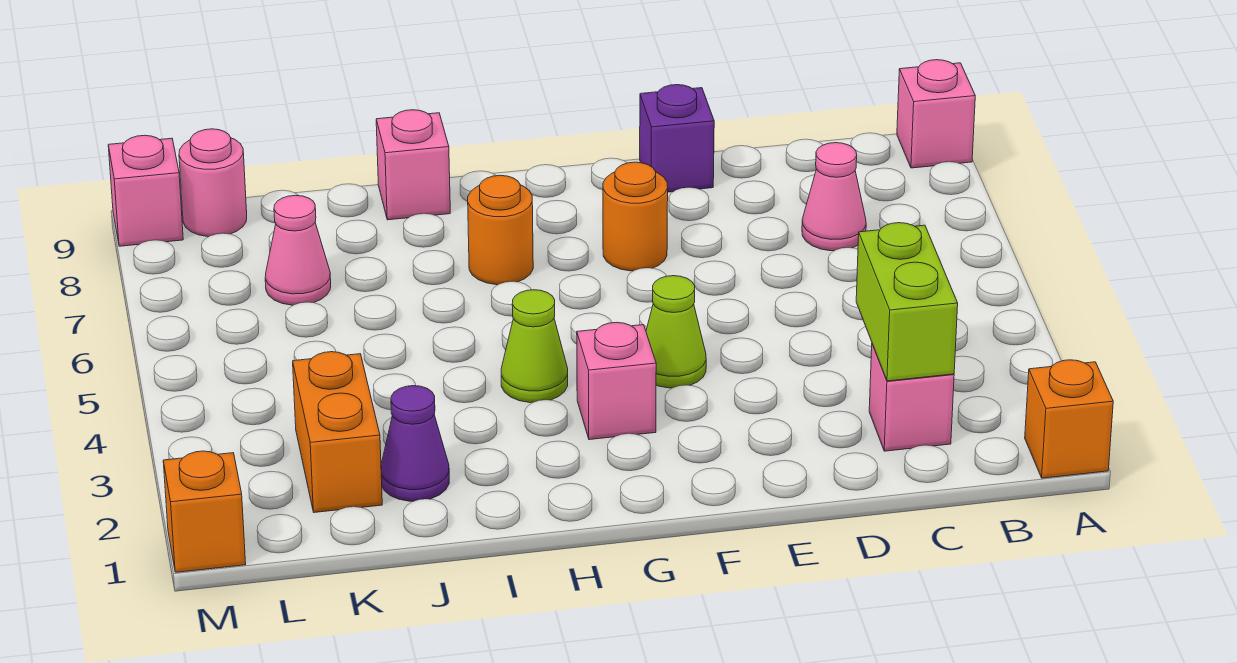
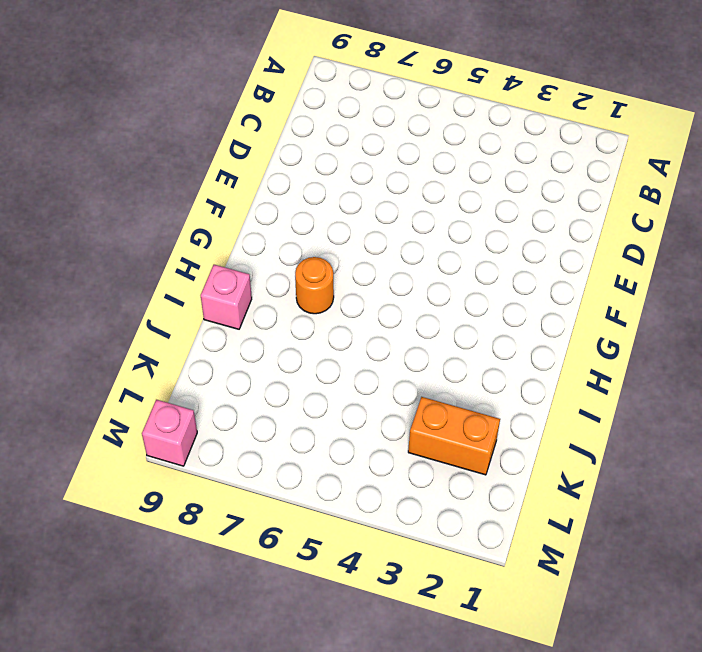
none -> orange brick A1 level 1
none -> pink brick A9 level 1
none -> pink brick C2 level 1

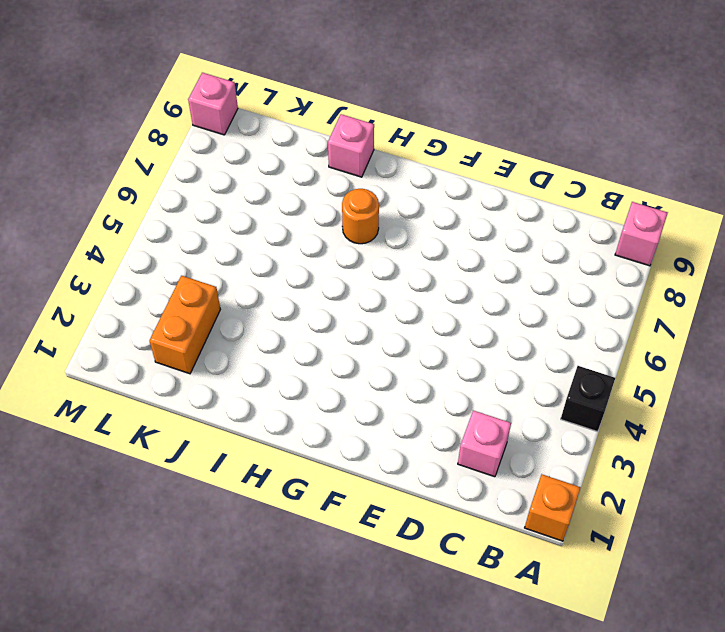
black brick A4 level 1 -> none
none -> pink cone C7 level 1
none -> purple brick E9 level 1
none -> lime cone F4 level 1

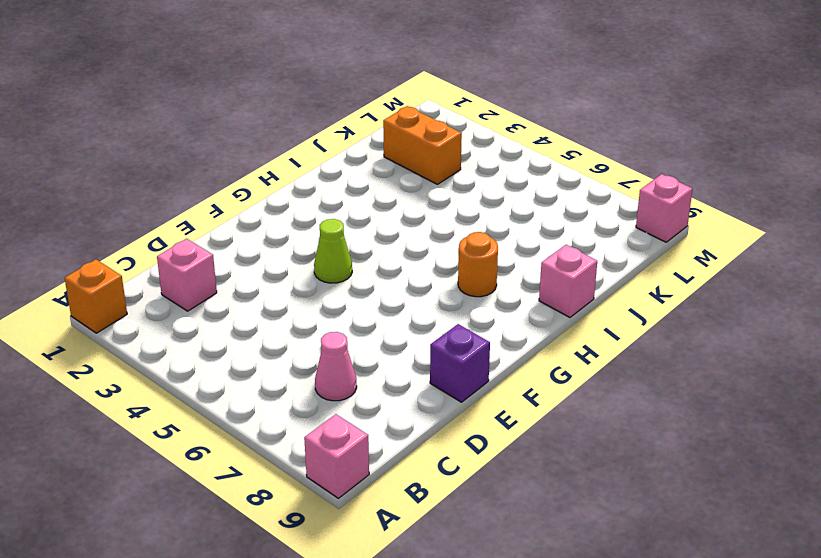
none -> orange round brick F7 level 1
none -> pink brick G3 level 1
none -> lime cone H4 level 1

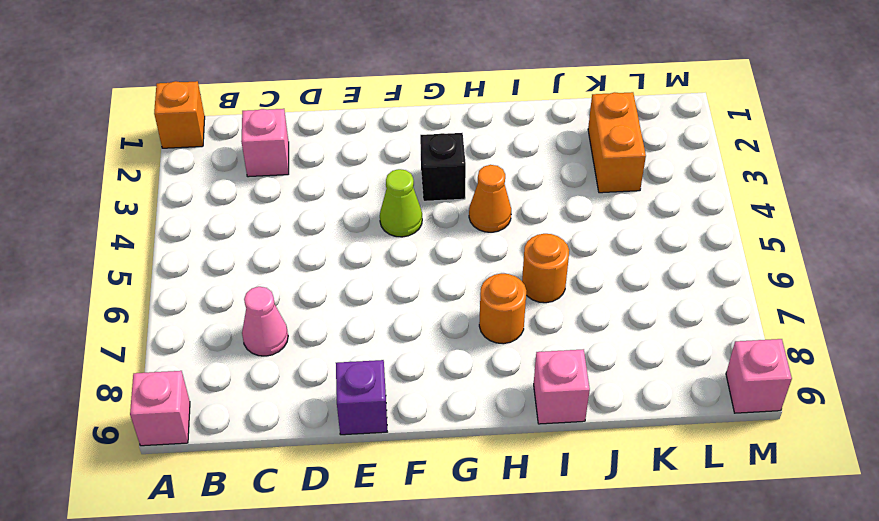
black brick G3 level 1 -> pink brick G3 level 1
orange cone H4 level 1 -> lime cone H4 level 1
orange round brick I6 level 1 -> orange round brick F7 level 1
none -> purple cone J2 level 1
none -> pink cone K7 level 1
none -> pink round brick L9 level 1

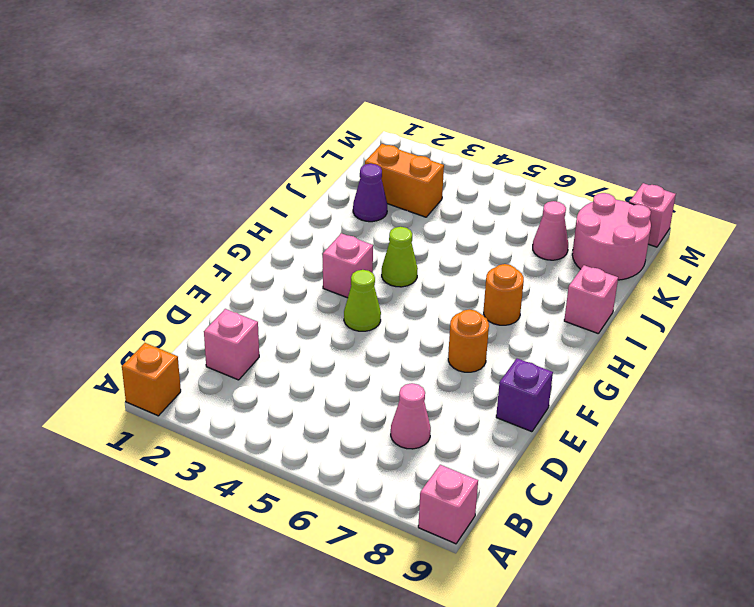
pink round brick K8:L9 level 1 -> pink round brick L9 level 1
none -> orange brick M1 level 1
none -> lime brick C2:C3 level 2

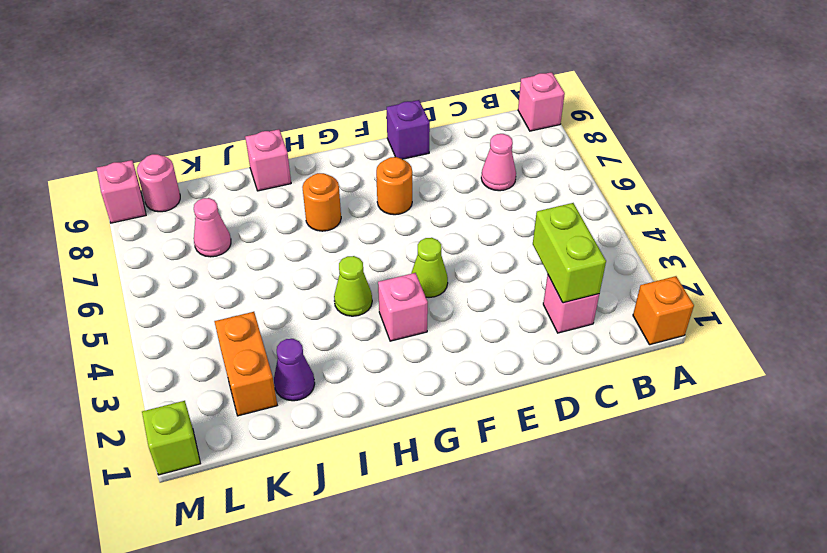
lime brick M1 level 1 -> orange brick M1 level 1

